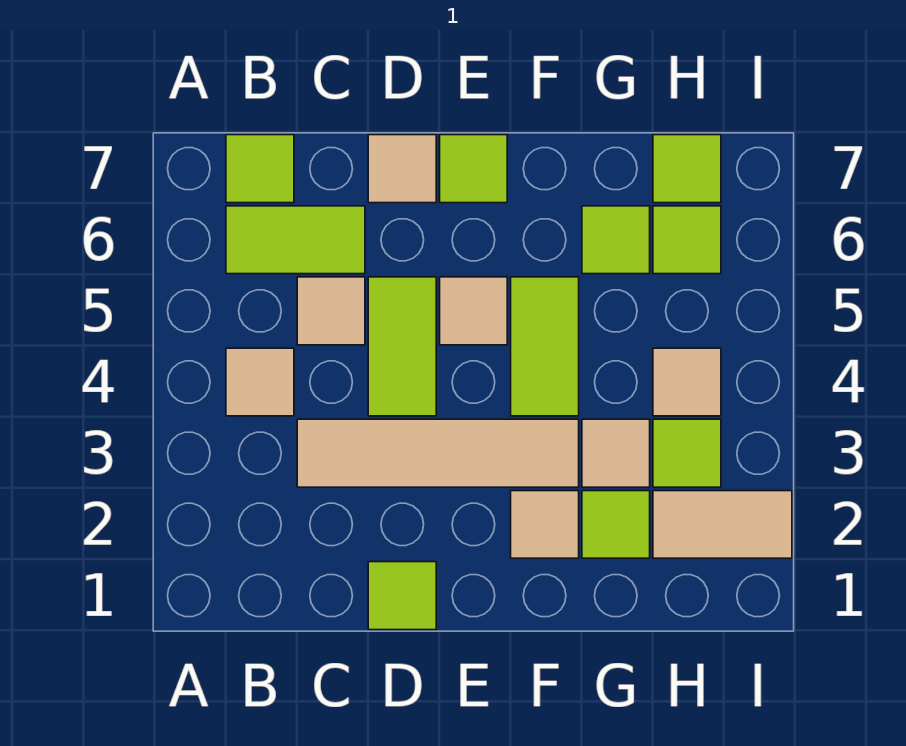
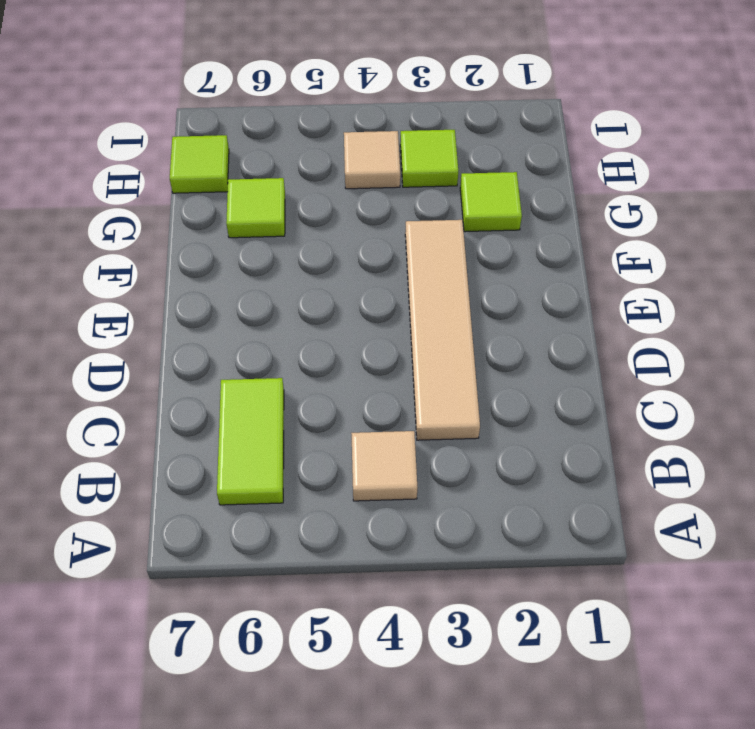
none -> lime tile B7 level 1
none -> tan tile C5 level 1
none -> lime tile D1 level 1

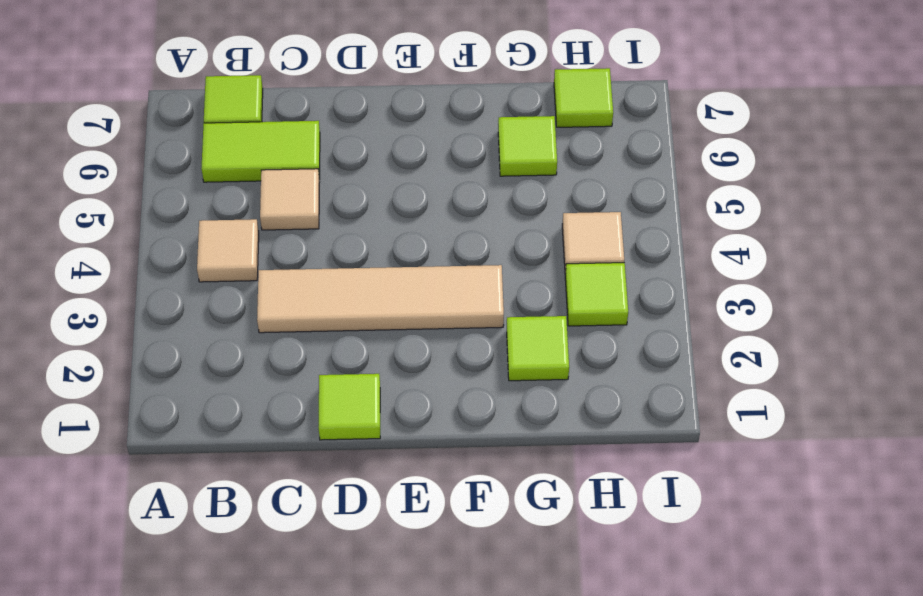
none -> lime tile D4:D5 level 1
none -> tan tile D7 level 1
none -> tan tile E5 level 1

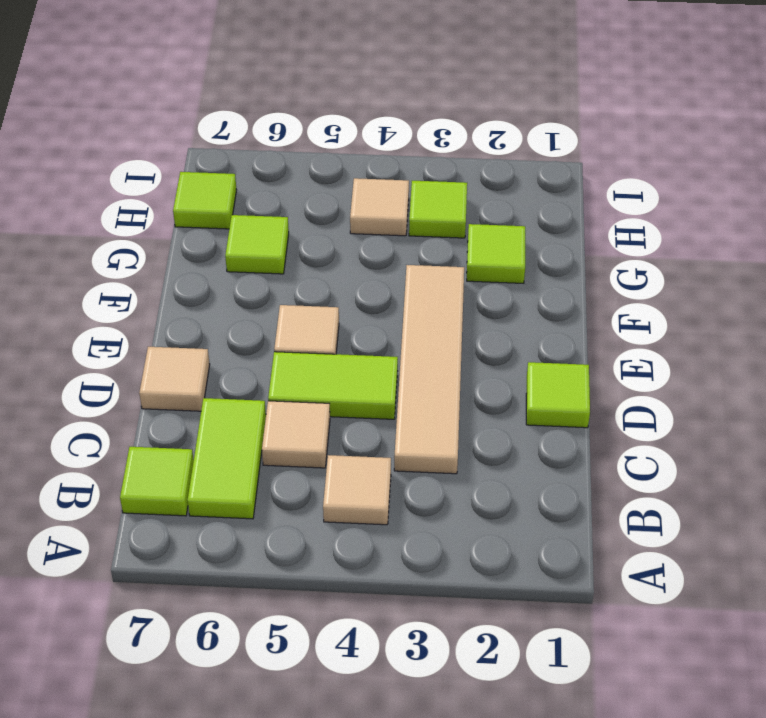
none -> lime tile E7 level 1
none -> tan tile F2 level 1
none -> lime tile F4:F5 level 1

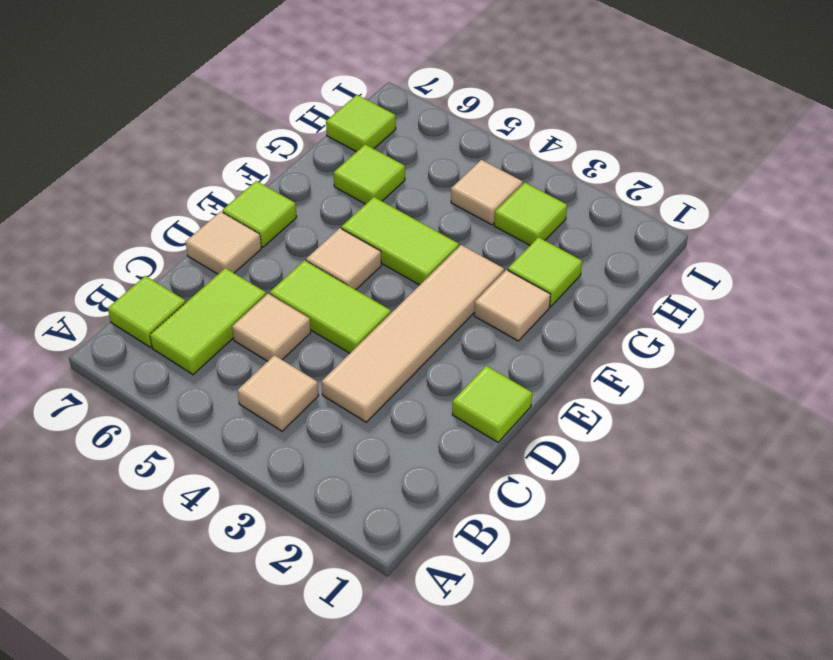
none -> tan tile G3 level 1
none -> tan tile H2:I2 level 1
none -> lime tile H6 level 1

